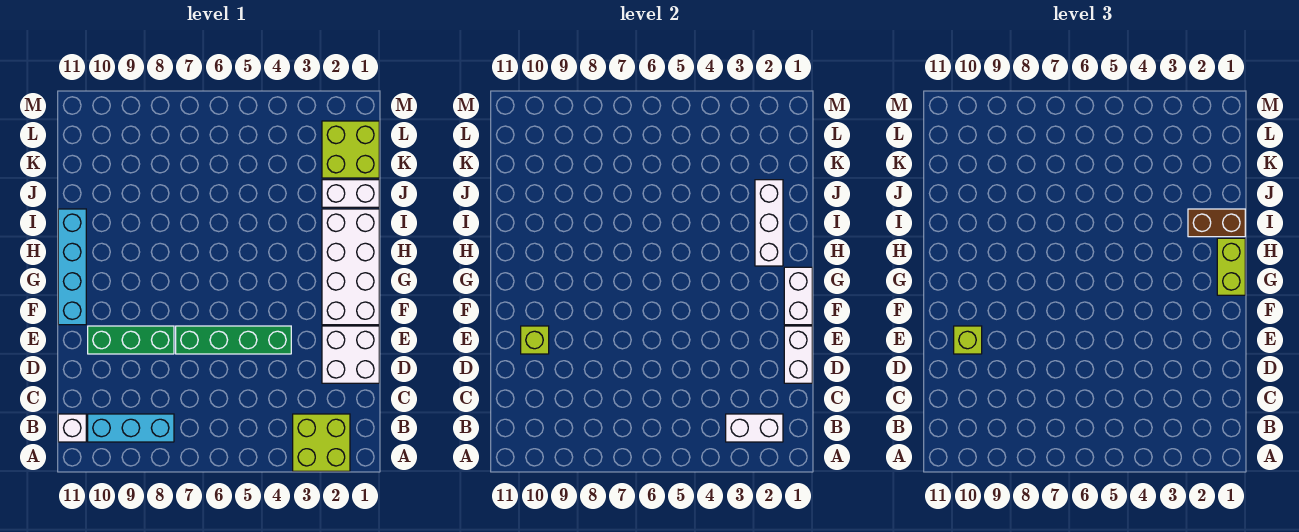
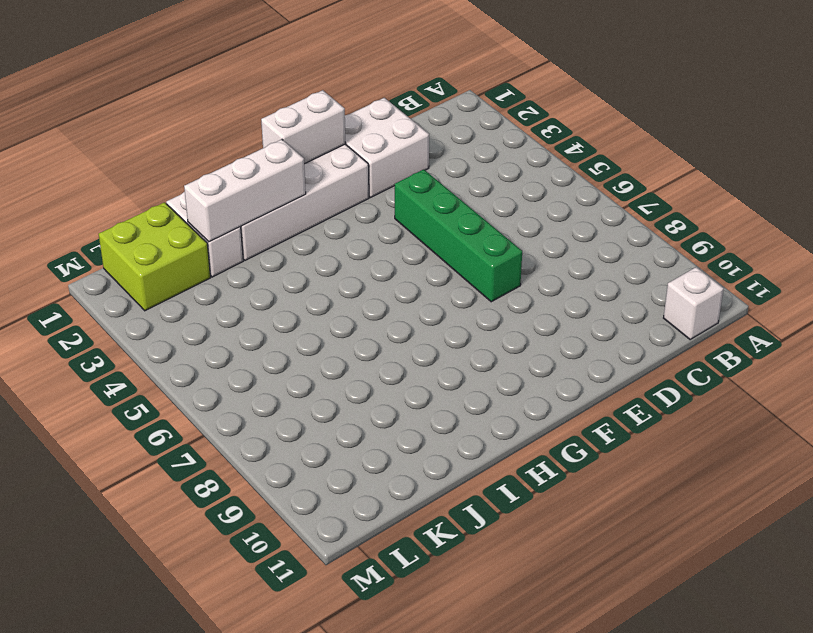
none -> lime brick A2:B3 level 1
none -> cyan brick B8:B10 level 1
none -> green brick E8:E10 level 1

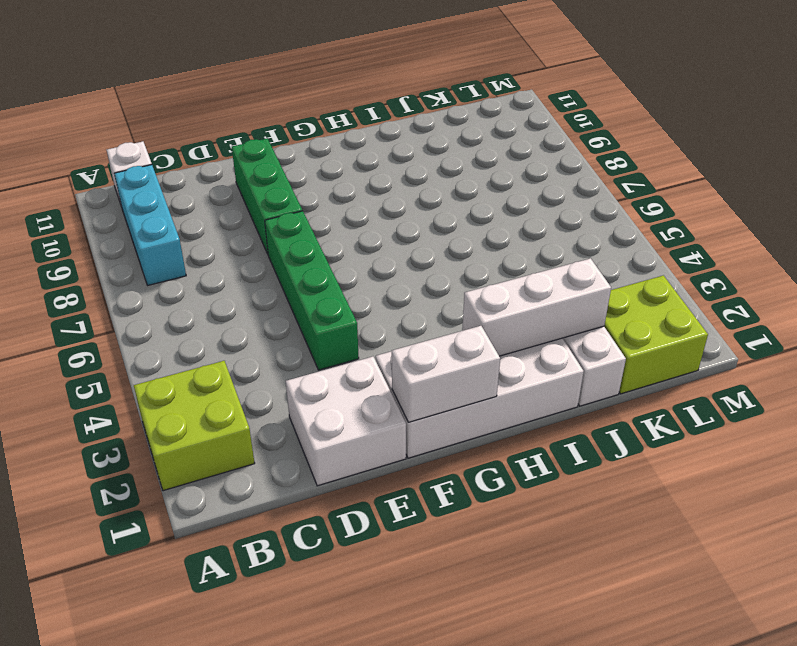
none -> cyan brick F11:I11 level 1
none -> white brick B2:B3 level 2
none -> white brick D1:E1 level 2

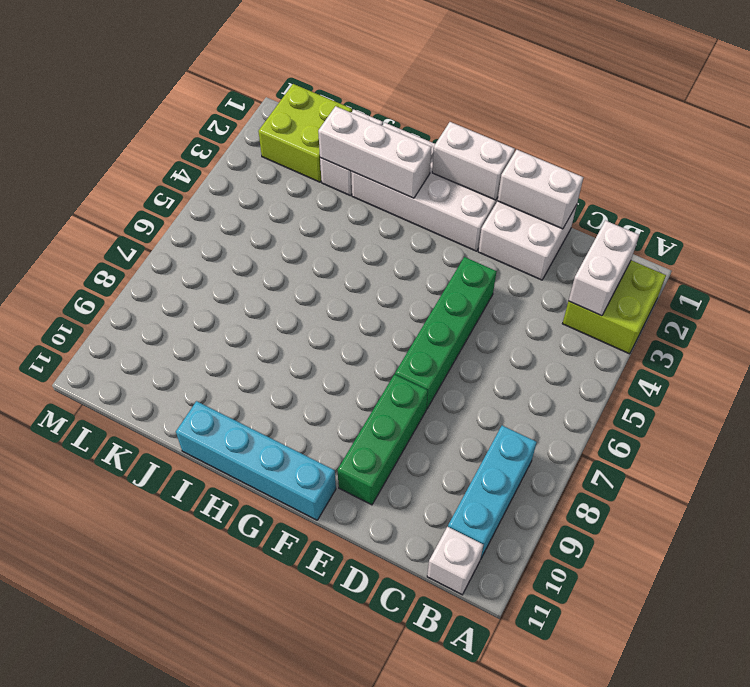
none -> lime brick E10 level 2
none -> lime brick E10 level 3
none -> lime brick G1:H1 level 3

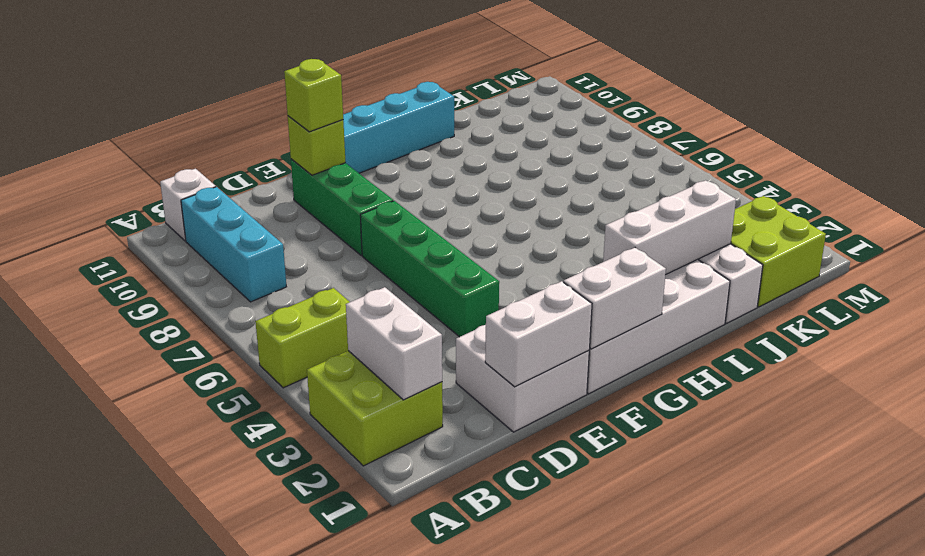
lime brick A5:B5 level 1 -> lime brick G1:H1 level 3
none -> brown brick I1:I2 level 3

